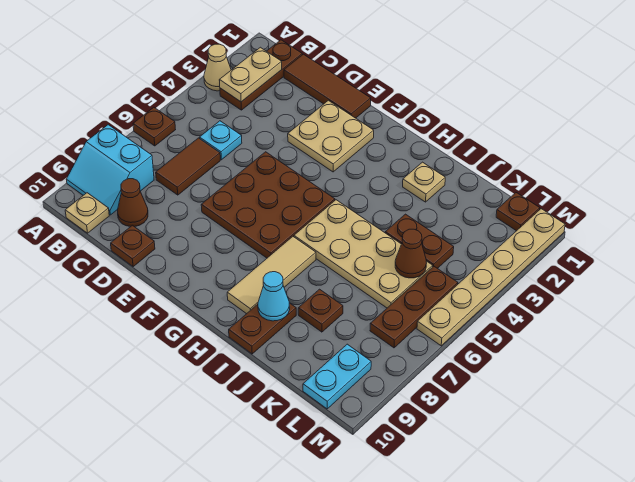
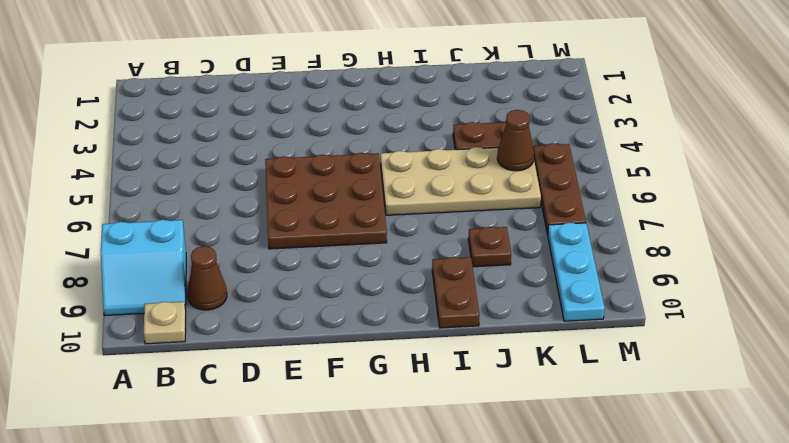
cyan plate L8:L10 level 1 -> cyan plate L9:L10 level 1
none -> tan cone A3 level 1
none -> brown plate A6 level 1
none -> brown plate B1:B3 level 1

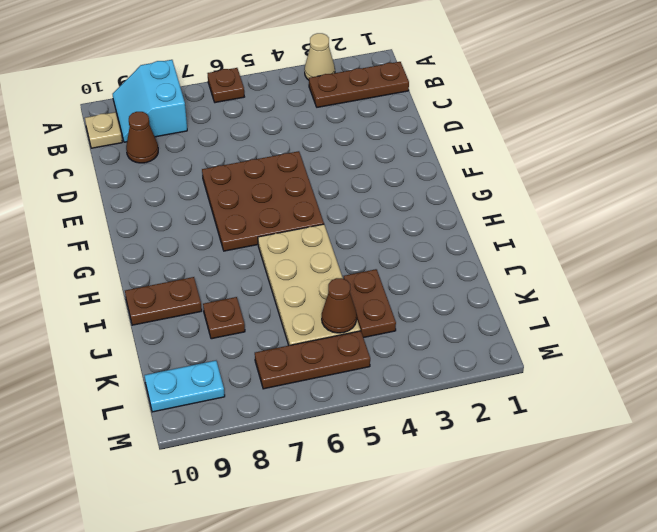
none -> brown tile C1:E1 level 1
none -> cyan plate C5 level 1
none -> brown tile C6:C7 level 1

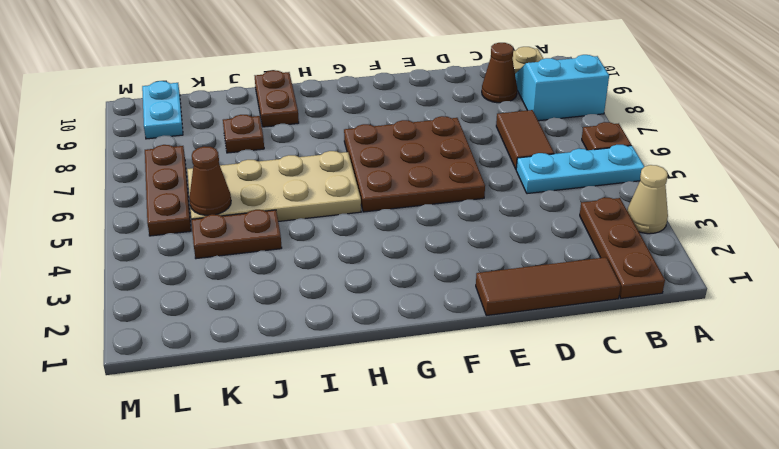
cyan plate A5:C5 level 1 -> cyan plate C5 level 1
none -> brown plate D10 level 1
none -> tan plate E2:F3 level 1
none -> tan tile H7:H9 level 1

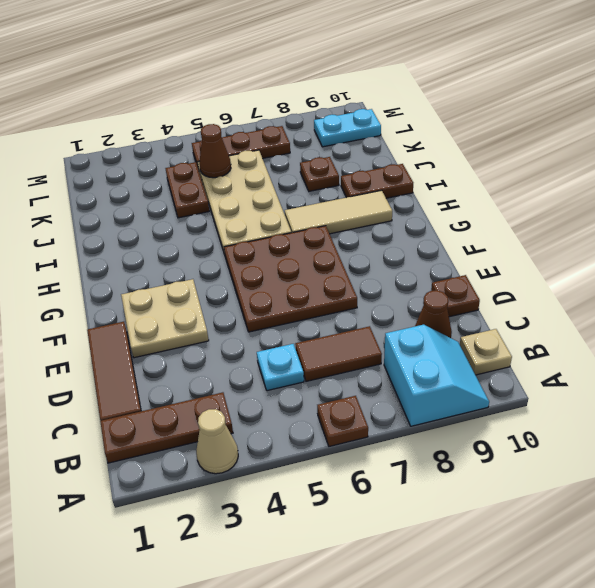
none -> tan plate I2 level 1
none -> brown plate L1 level 1
none -> tan plate M1:M6 level 1

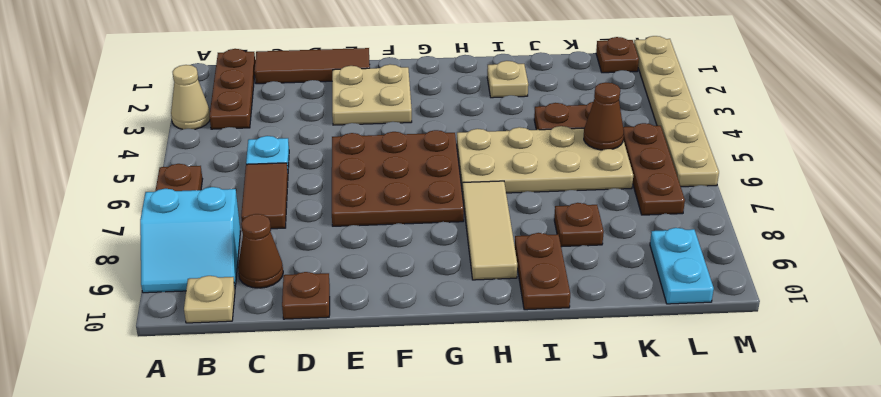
none -> tan plate B2:B3 level 2
none -> cyan cone I9 level 2

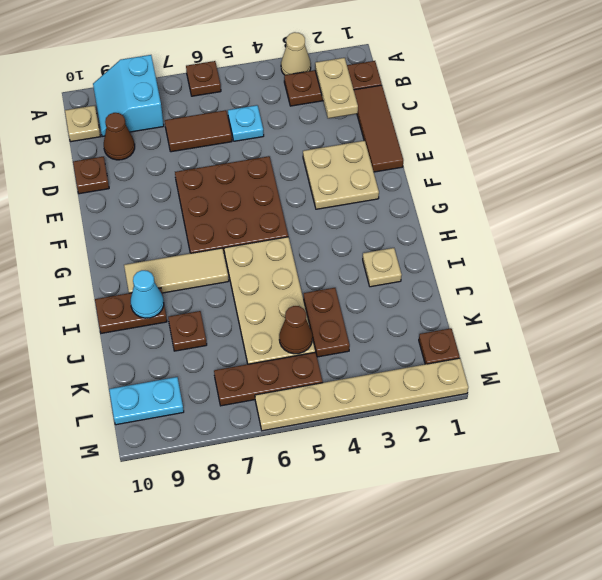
tan plate B2:C2 level 2 -> tan plate B2:B3 level 2

